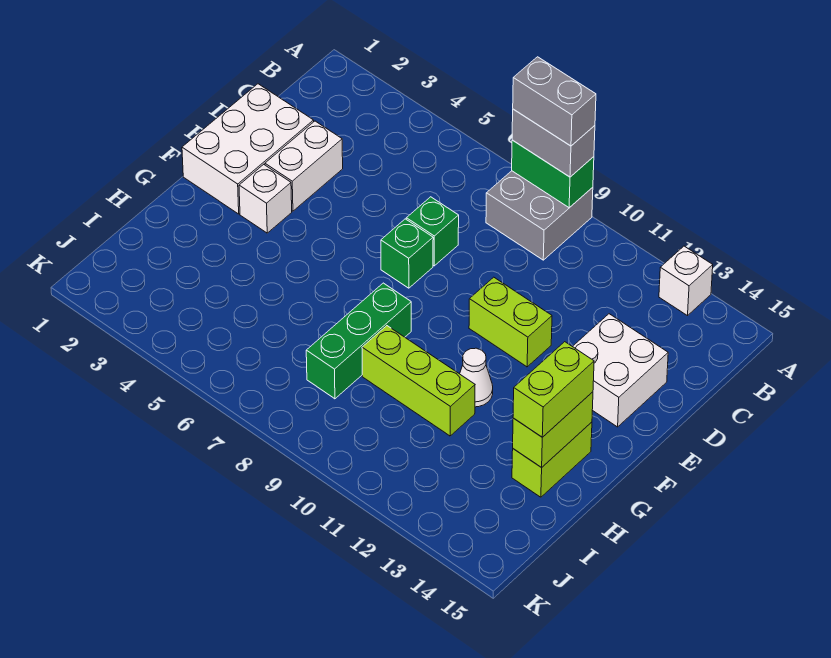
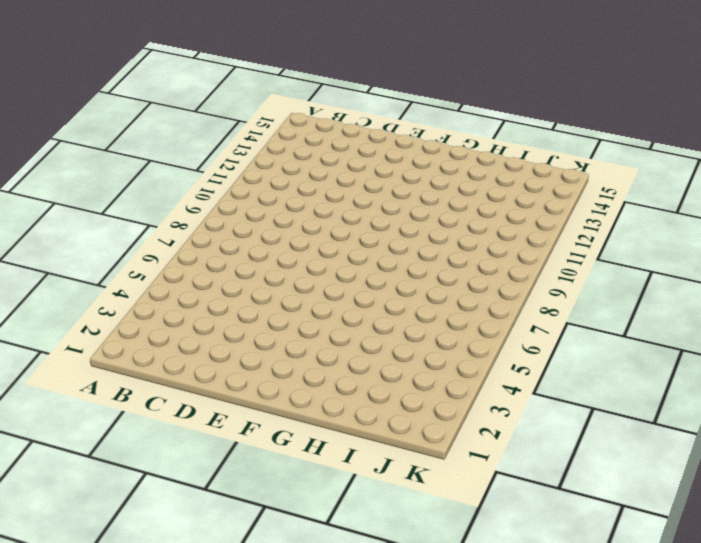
none -> grey brick A8:B9 level 1
none -> white brick A13 level 1
none -> white brick D1:F2 level 1

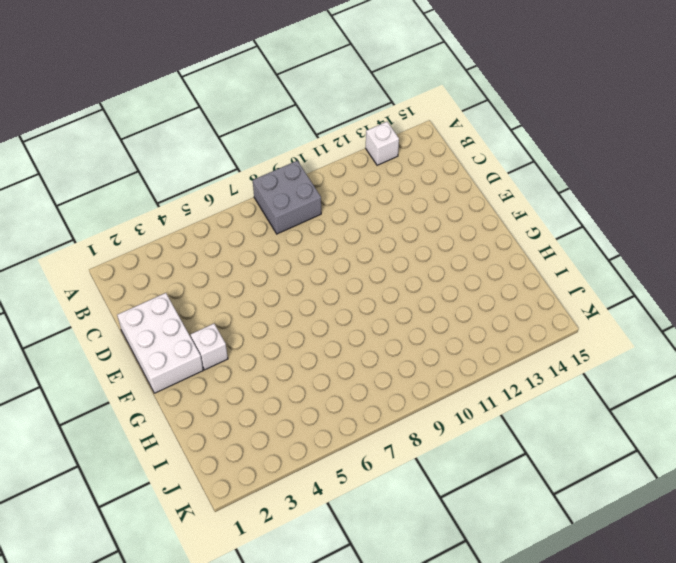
none -> white brick D3:E3 level 1
none -> green brick D7 level 1
none -> white brick D13:E14 level 1

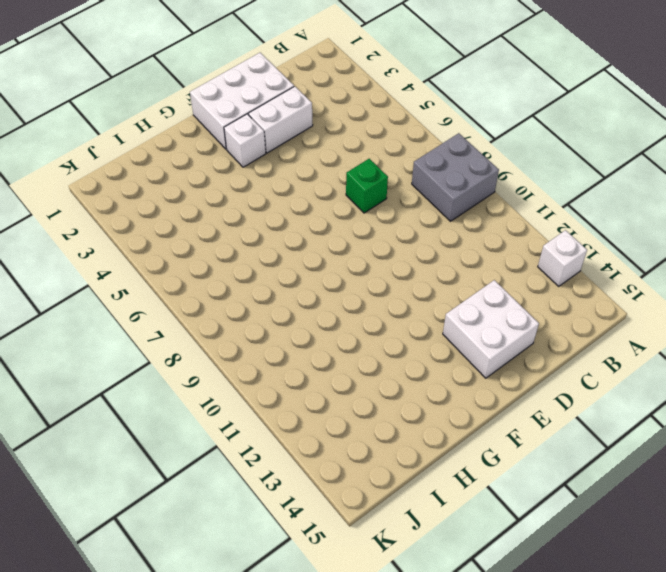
none -> green brick E7 level 1
none -> lime brick E10:E11 level 1
none -> green brick G8:I8 level 1

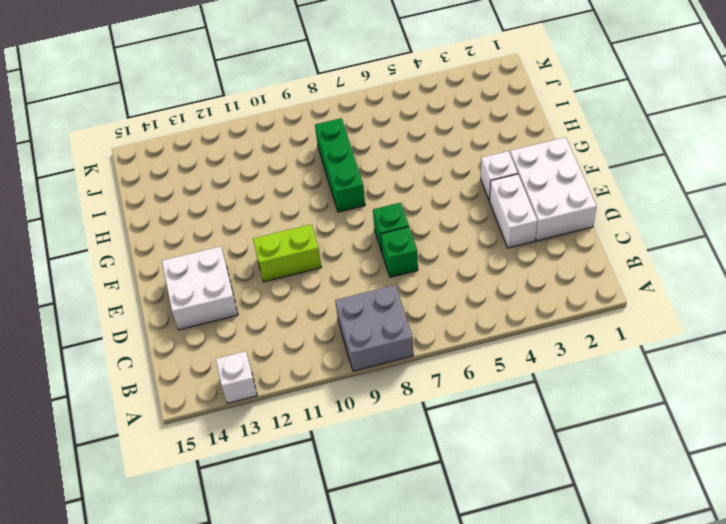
none -> white cone G11 level 1
none -> lime brick G14:H14 level 1
none -> lime brick H9:H11 level 1

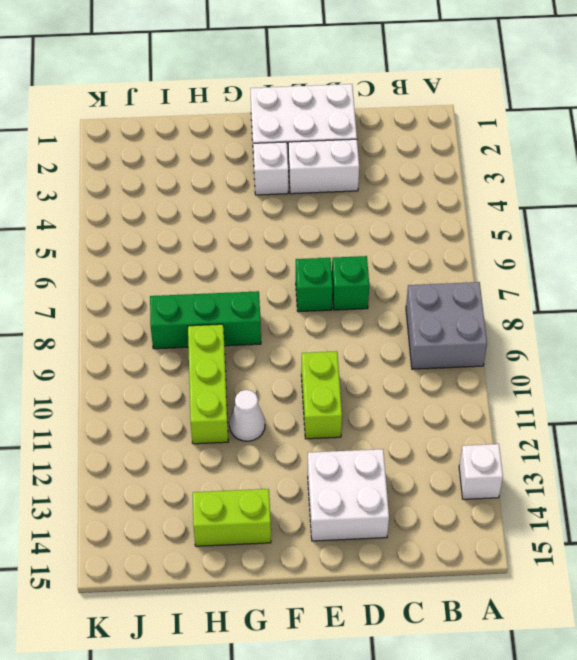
none -> green brick A8:A9 level 2
none -> lime brick G14:H14 level 2
none -> grey brick A8:A9 level 3

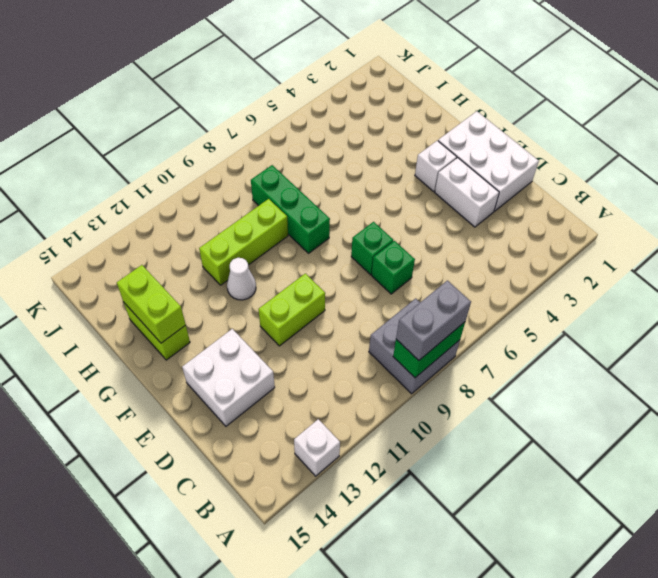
none -> lime brick G14:H14 level 3
none -> grey brick A8:A9 level 4

